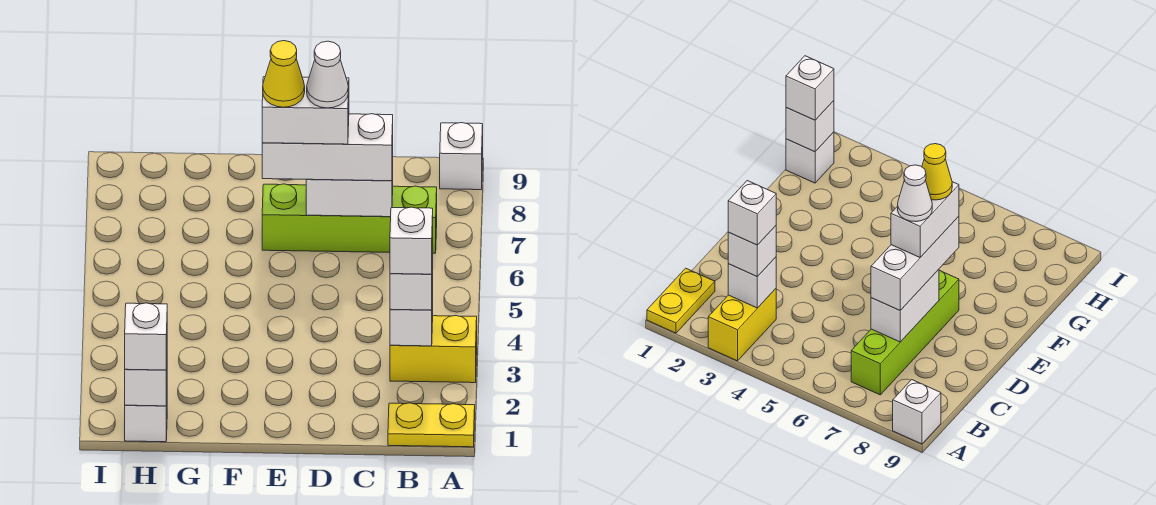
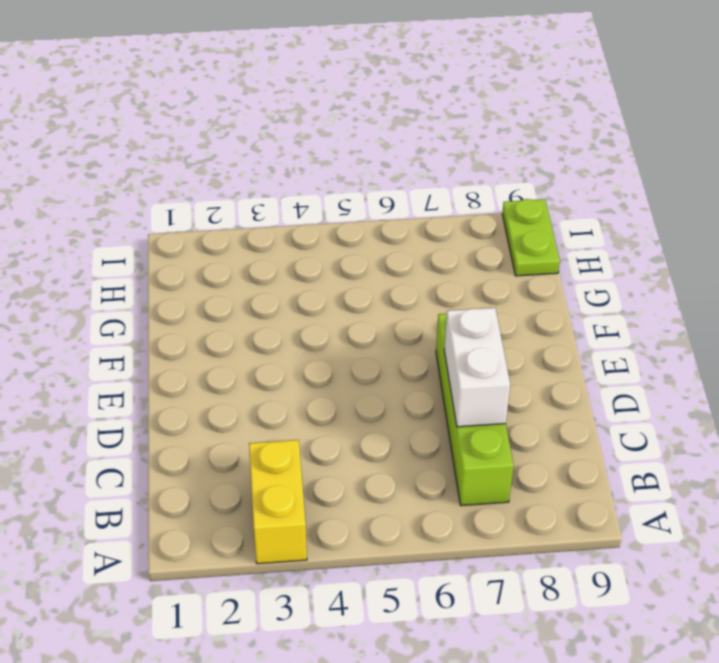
lime plate H9:I9 level 1 -> none
none -> yellow plate A1:B1 level 1
none -> white brick A9 level 1
none -> white brick H1 level 1

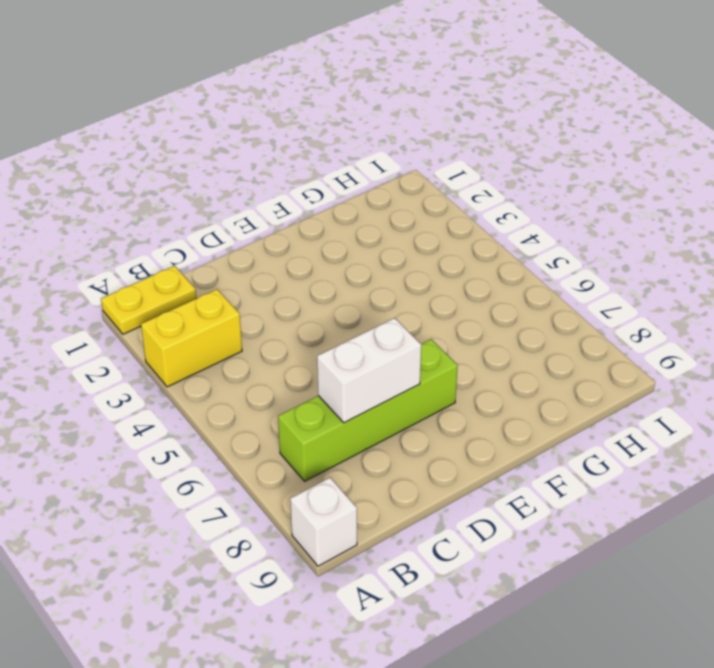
none -> white brick H1 level 1
none -> white brick B3 level 2
none -> white brick H1 level 2

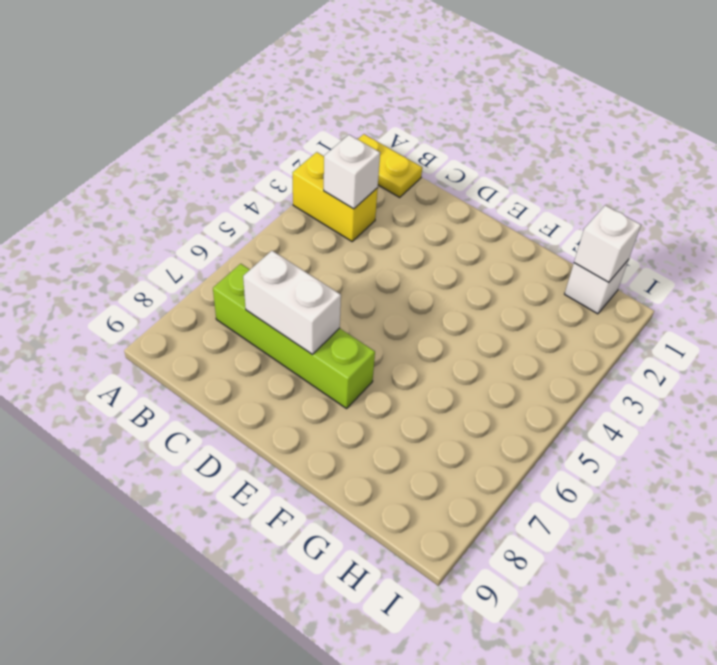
none -> white brick A9 level 1
none -> white brick B3 level 3
none -> white brick C7:E7 level 3

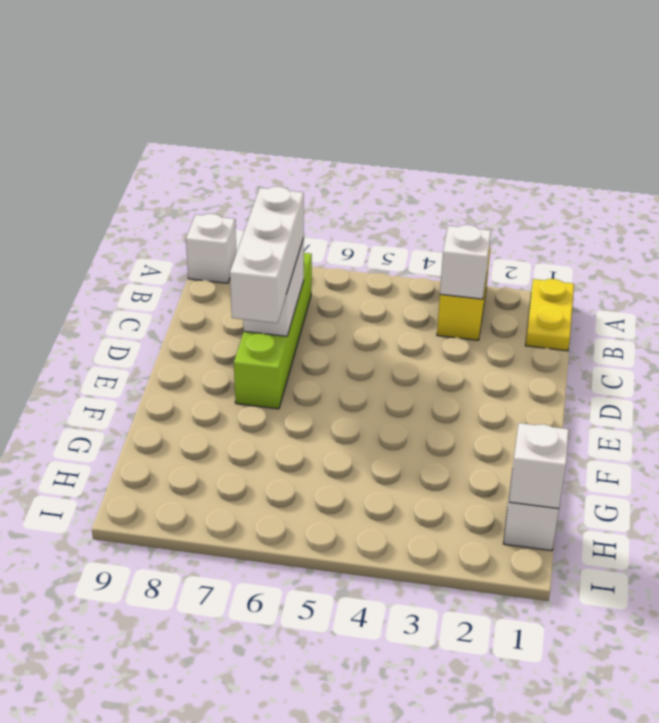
none -> white brick B3 level 3
none -> white brick H1 level 3
none -> white brick B3 level 4

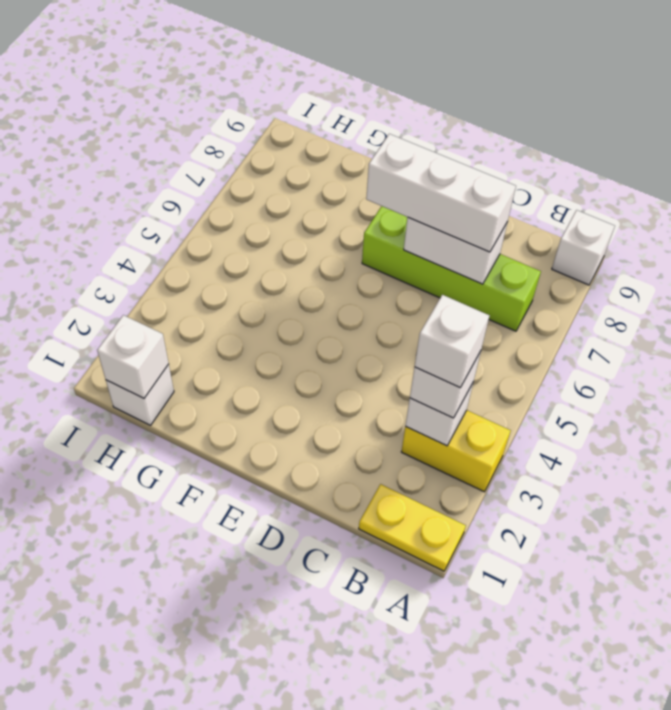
none -> white brick H1 level 3
none -> white brick D7:E7 level 4
none -> white cone D7 level 5

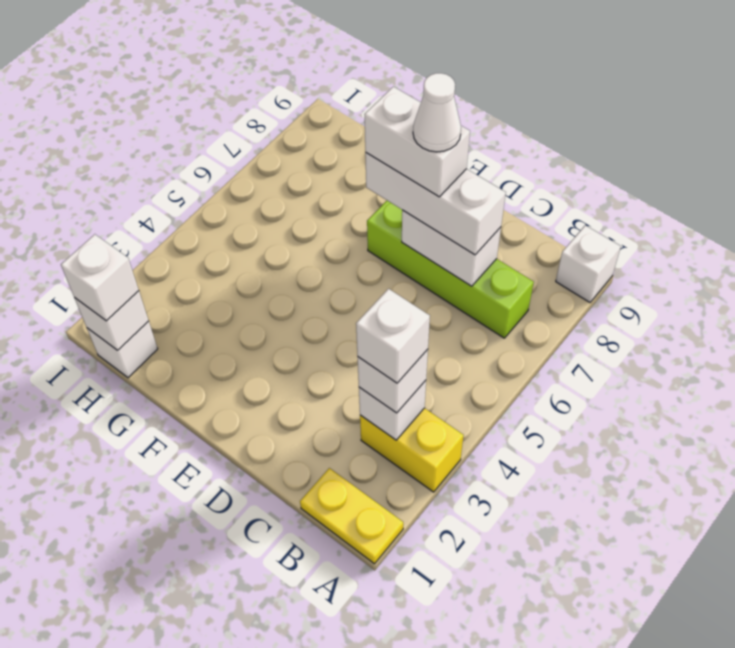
none -> yellow cone E7 level 5

